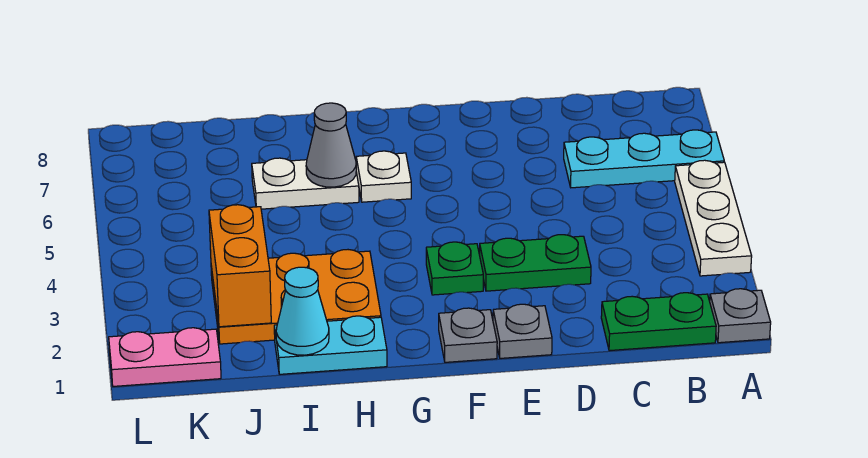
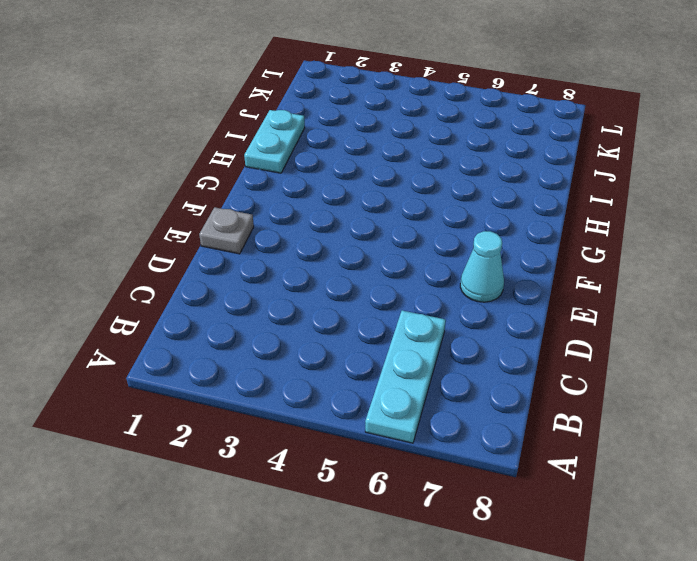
cyan cone E7 level 1 -> cyan cone I1 level 2
none -> grey plate A1 level 1
none -> white plate A3:A5 level 1
none -> green plate B1:C1 level 1

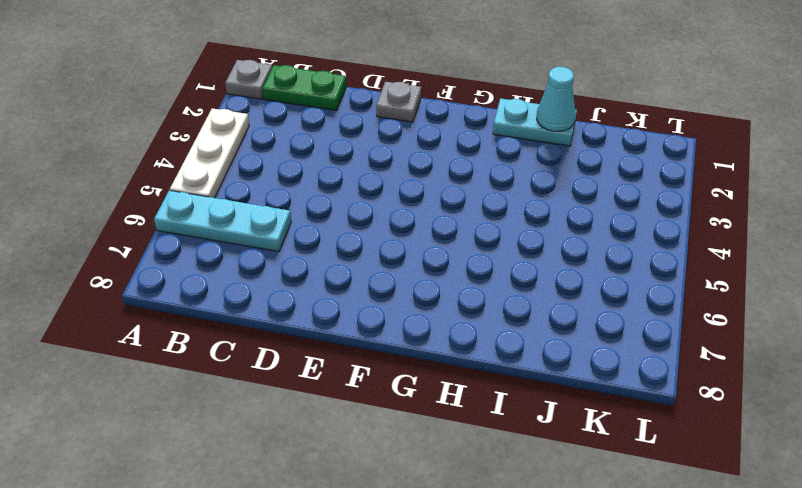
none -> green plate D3:E3 level 1
none -> grey plate F1 level 1
none -> green plate F3 level 1

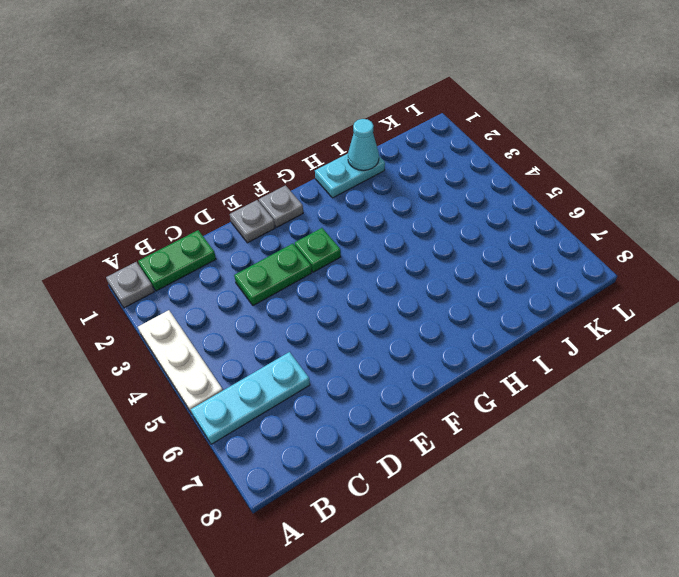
none -> white plate G6 level 1
none -> orange plate H2:J3 level 1
none -> white plate H6:I6 level 1

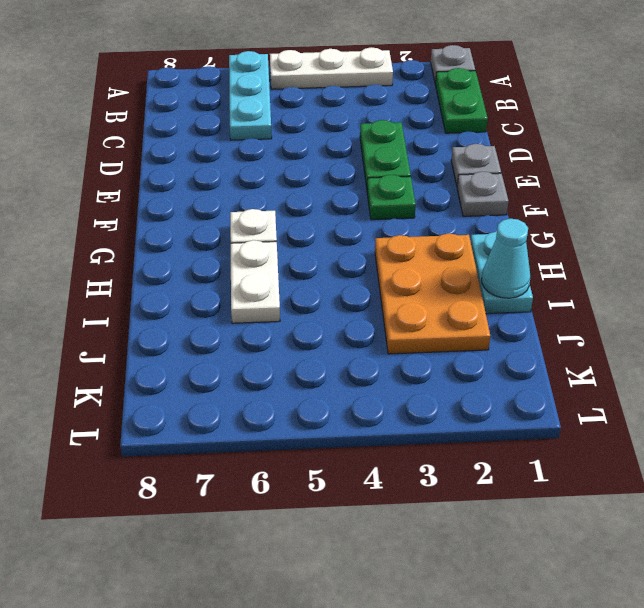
none -> pink plate K1:L1 level 1
none -> grey cone H6 level 2
none -> orange brick J2:J3 level 2

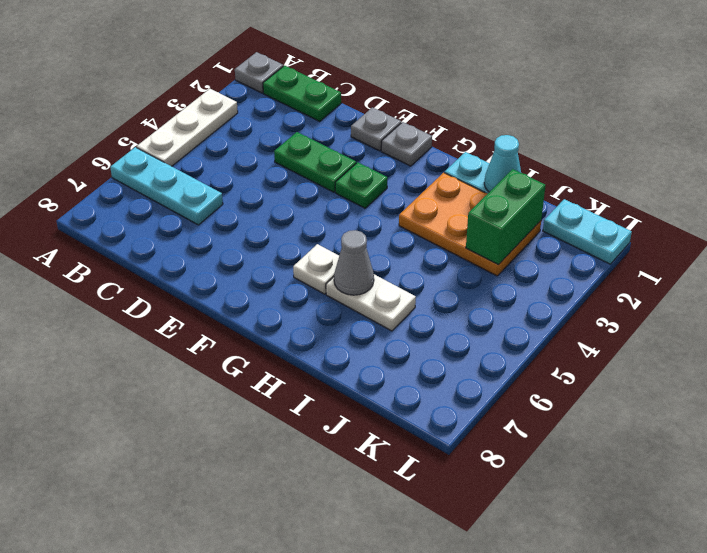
green brick J2:J3 level 2 -> orange brick J2:J3 level 2
cyan plate K1:L1 level 1 -> pink plate K1:L1 level 1

